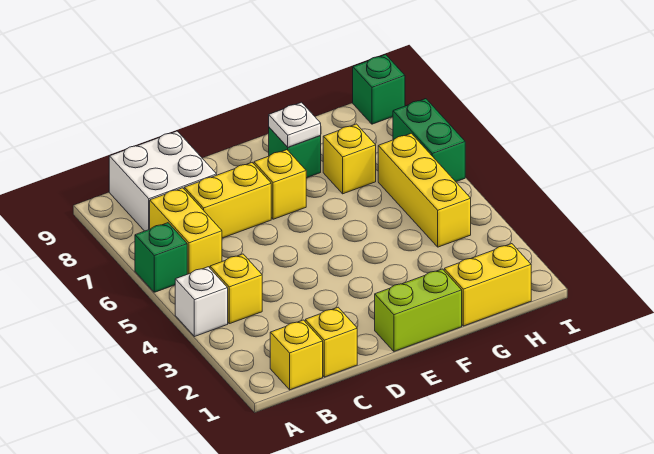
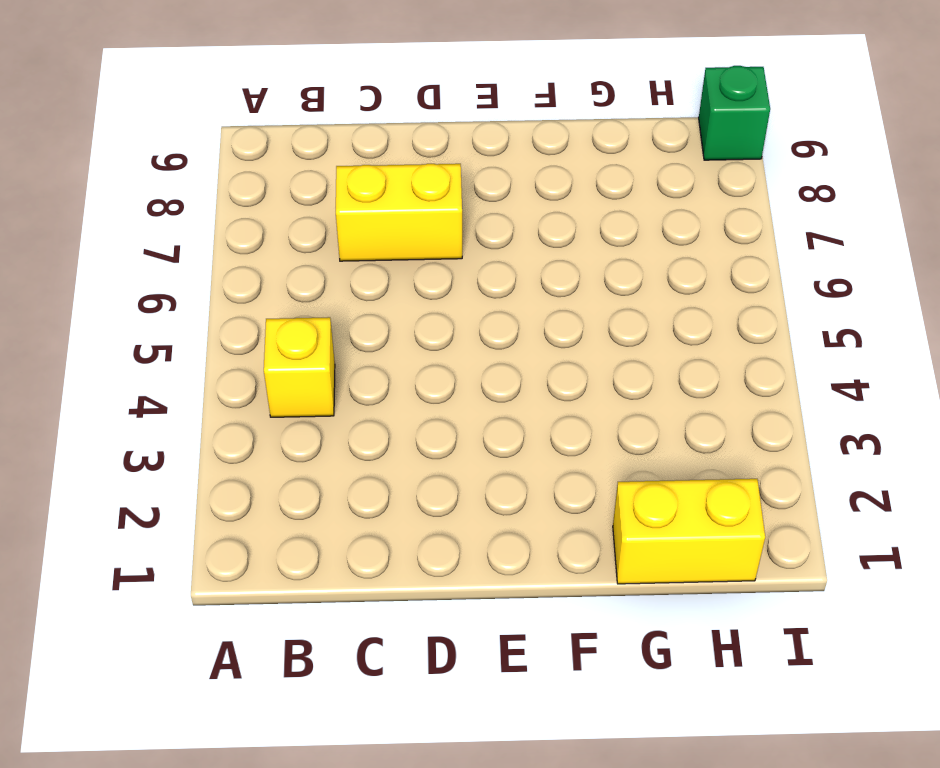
none -> white brick A4 level 1
none -> green brick A6 level 1
none -> yellow brick B1 level 1

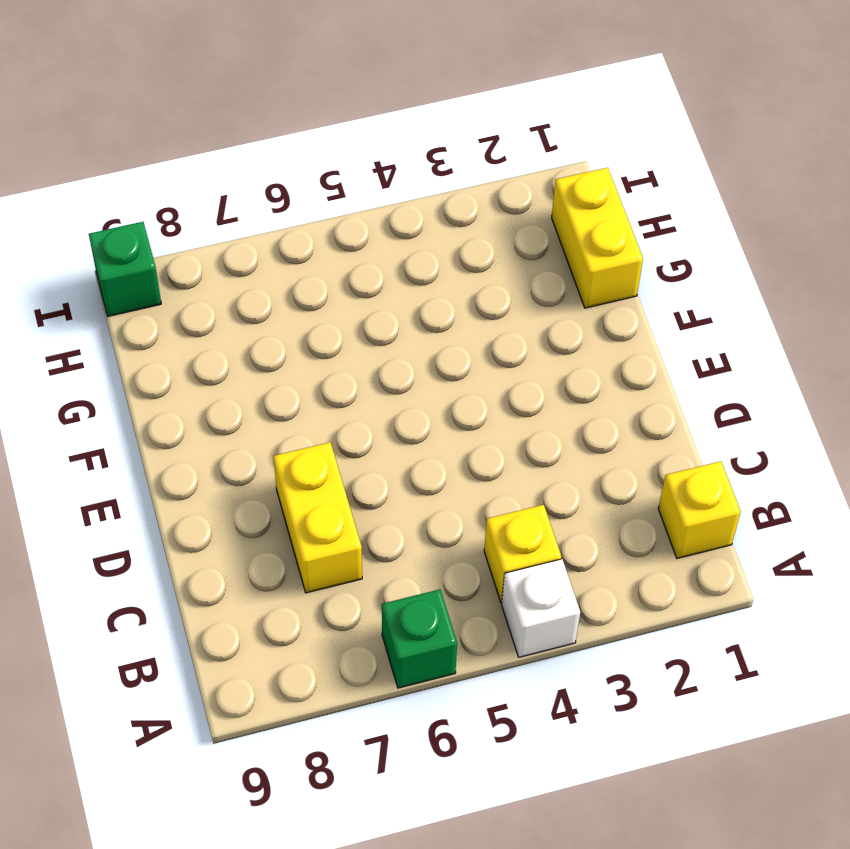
none -> yellow brick B6:B7 level 1
none -> white brick B8:C9 level 1
none -> yellow brick C1 level 1

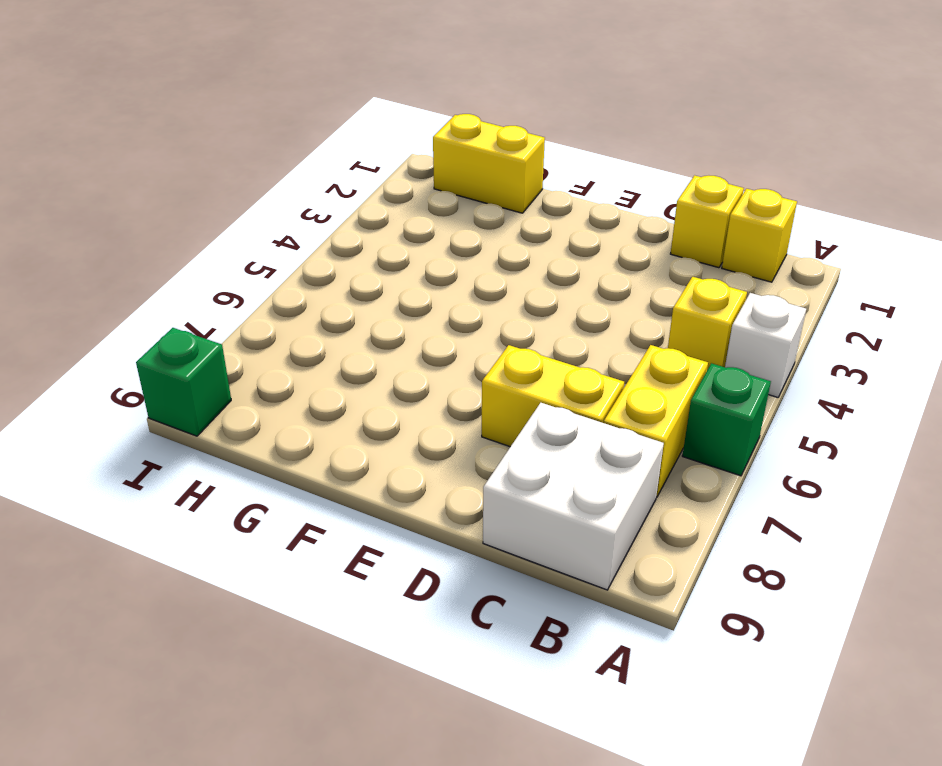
none -> lime brick E1:F1 level 1
none -> yellow brick E7 level 1
none -> green brick F8 level 1

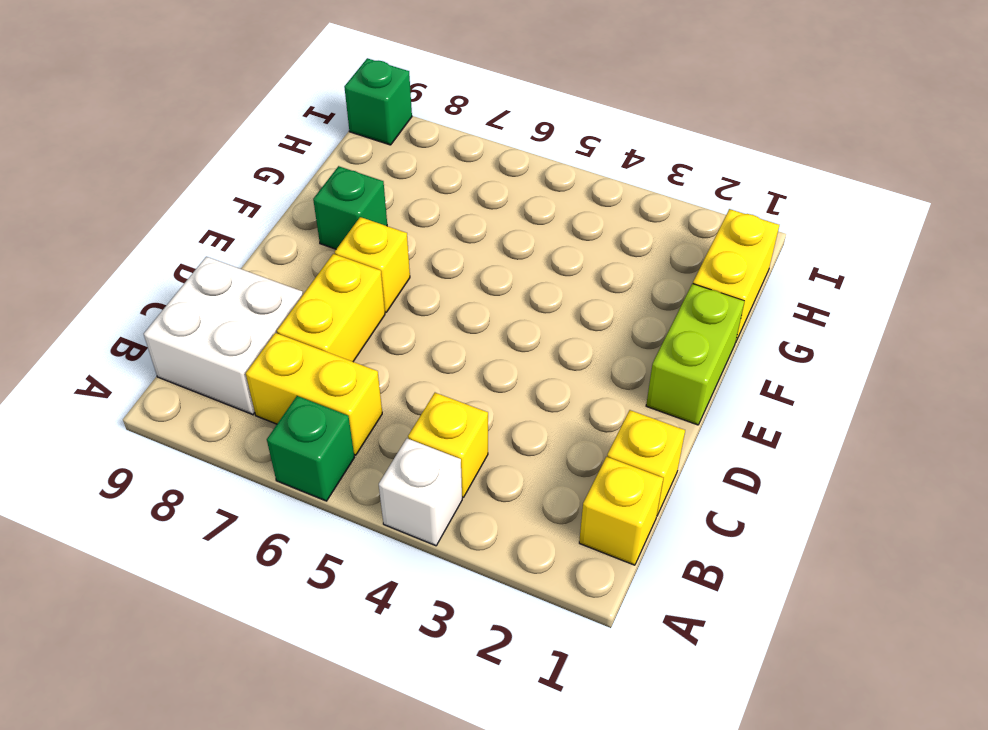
none -> yellow brick G7 level 1
none -> yellow brick H4:H6 level 1
none -> green brick I6:I7 level 1

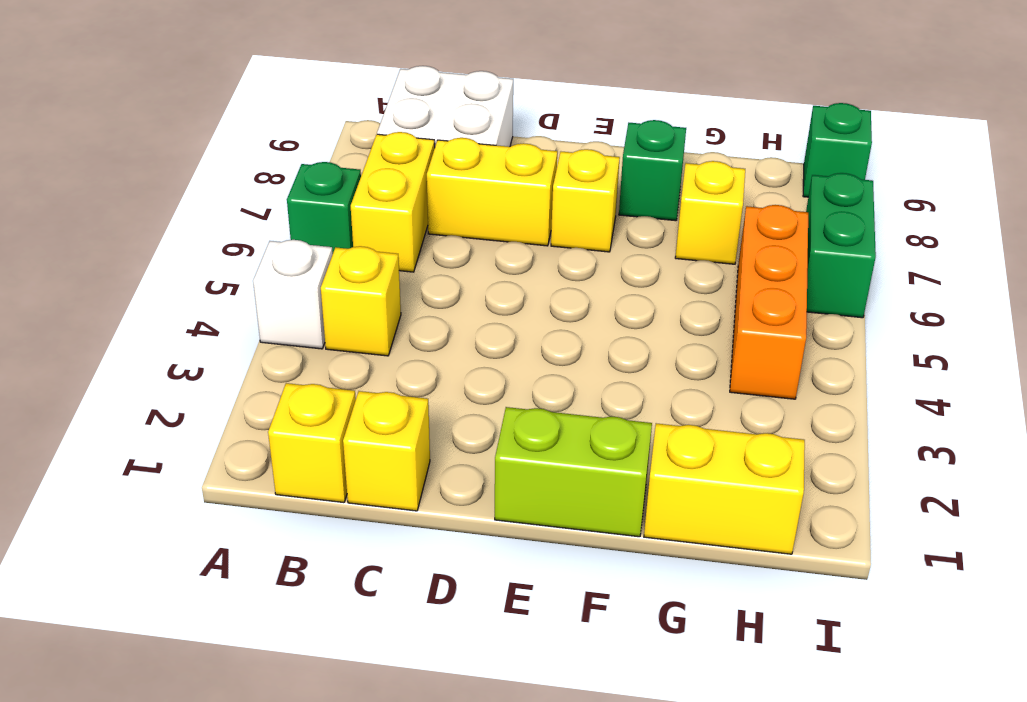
orange brick H4:H6 level 1 -> yellow brick H4:H6 level 1
none -> white plate F8 level 2

